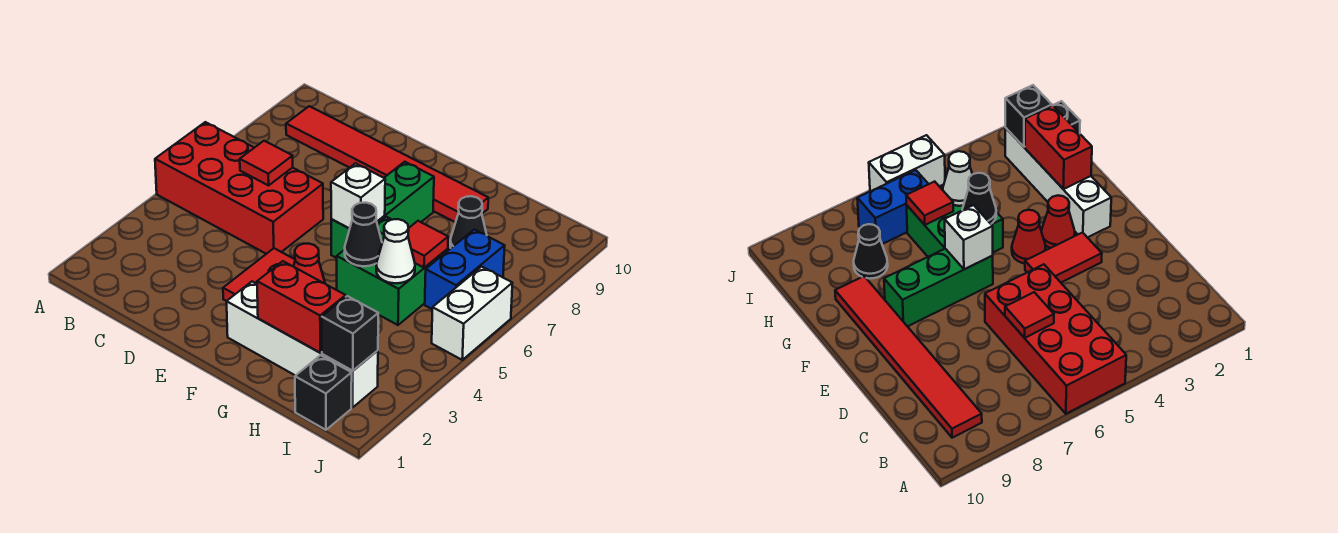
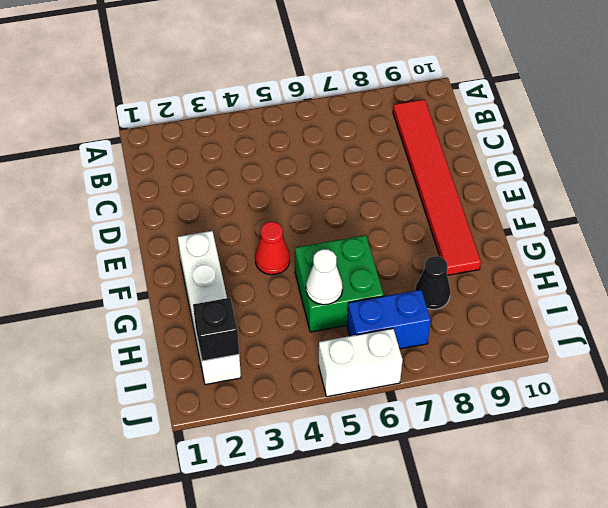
none -> red brick A5:D6 level 1
none -> red tile E3:E4 level 1
none -> red cone F3 level 1

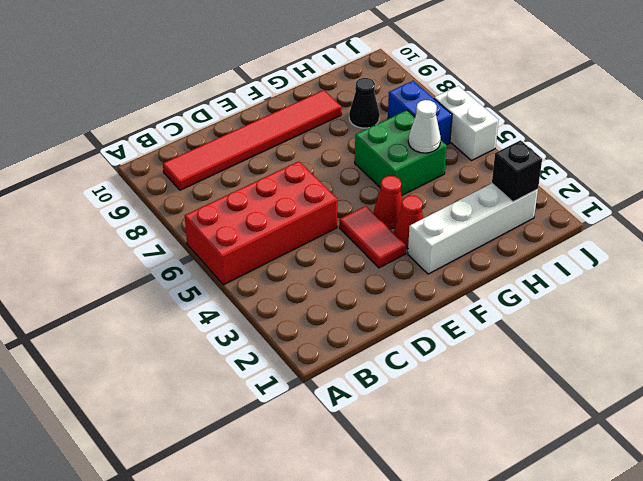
none -> green brick F6:F8 level 1
none -> black brick I1 level 1
none -> red tile C6 level 2

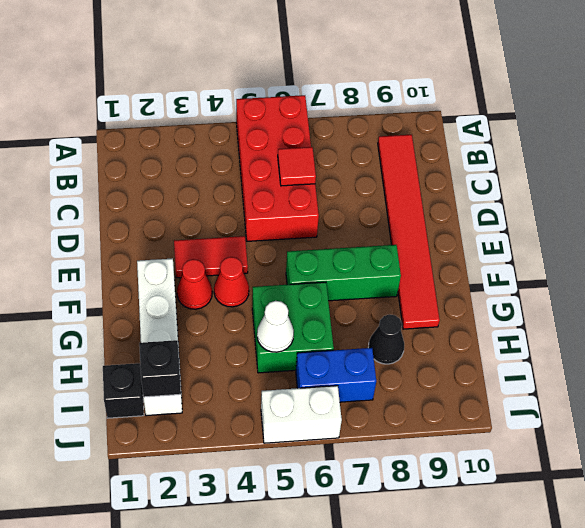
none -> white brick F6 level 2
none -> red brick G2:H2 level 2
none -> black cone G5 level 2

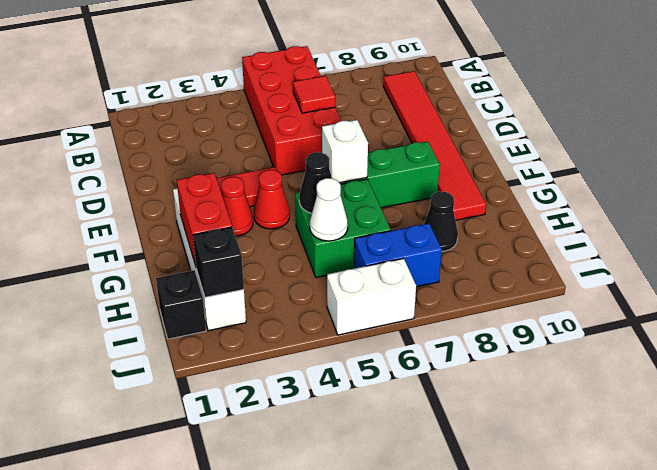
none -> red tile H6 level 2

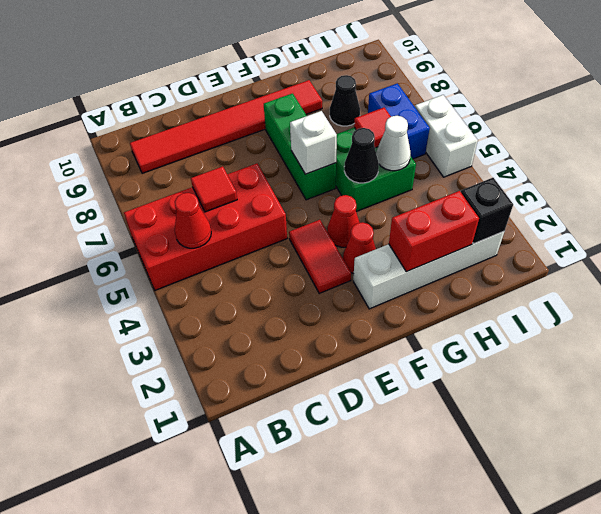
red cone B5 level 2 -> none
none -> black brick I1 level 1

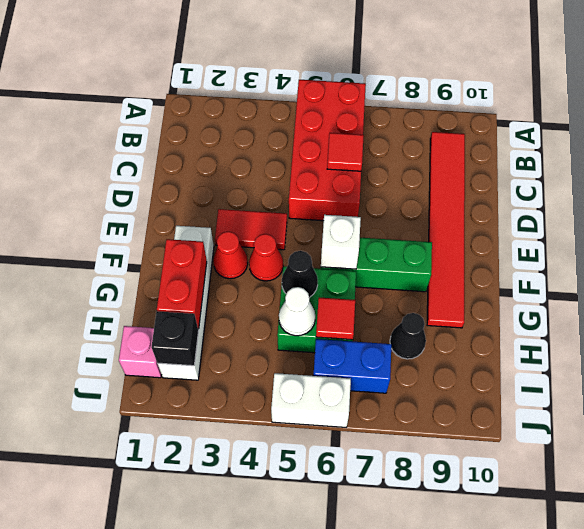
pink brick I1 level 1 -> black brick I1 level 1

